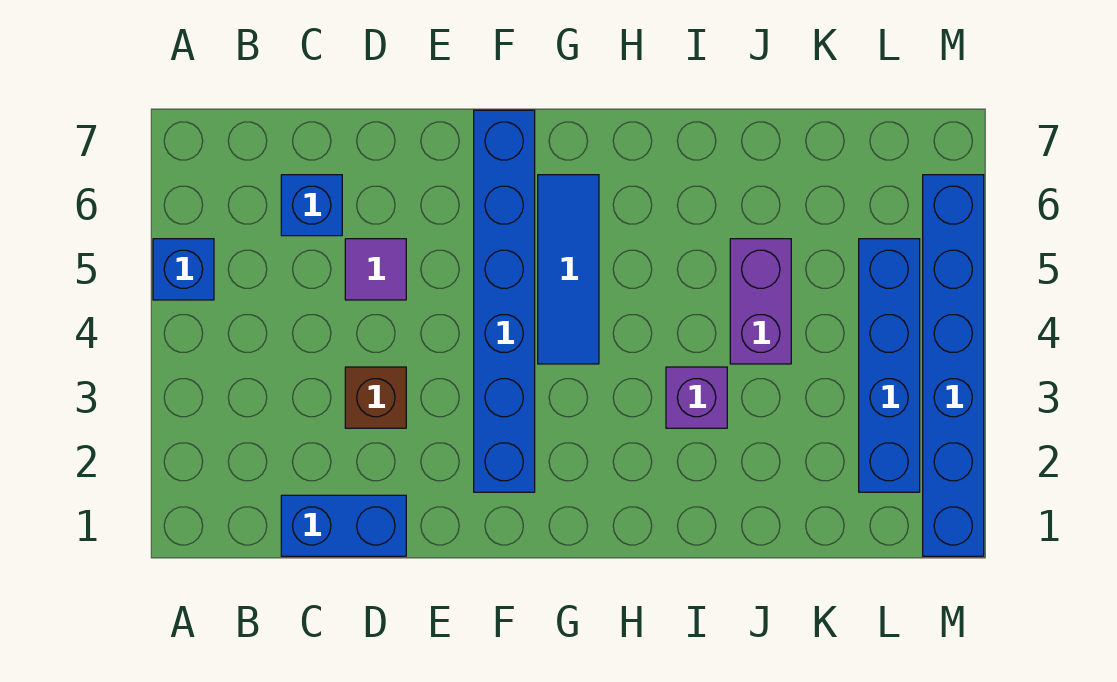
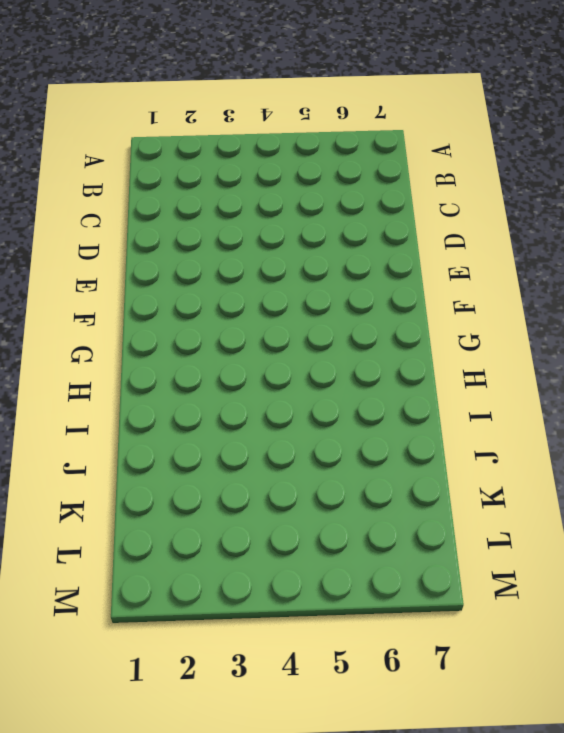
none -> blue brick A5 level 1
none -> blue brick C1:D1 level 1

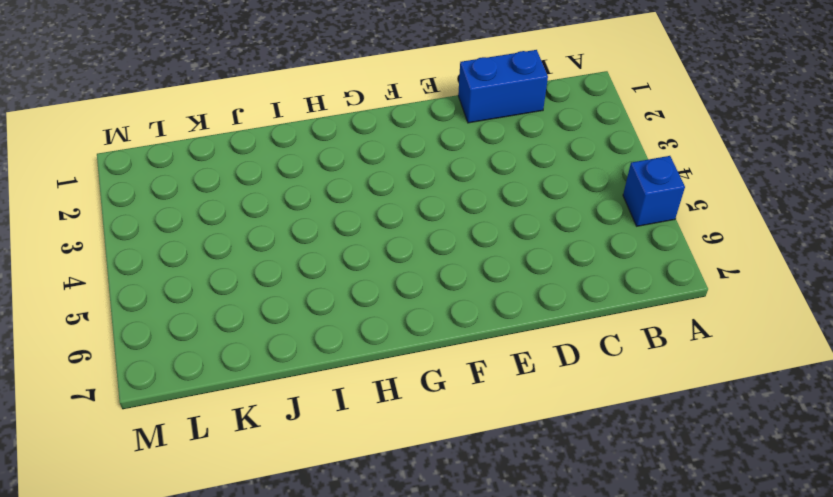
none -> blue brick C6 level 1
none -> brown brick D3 level 1

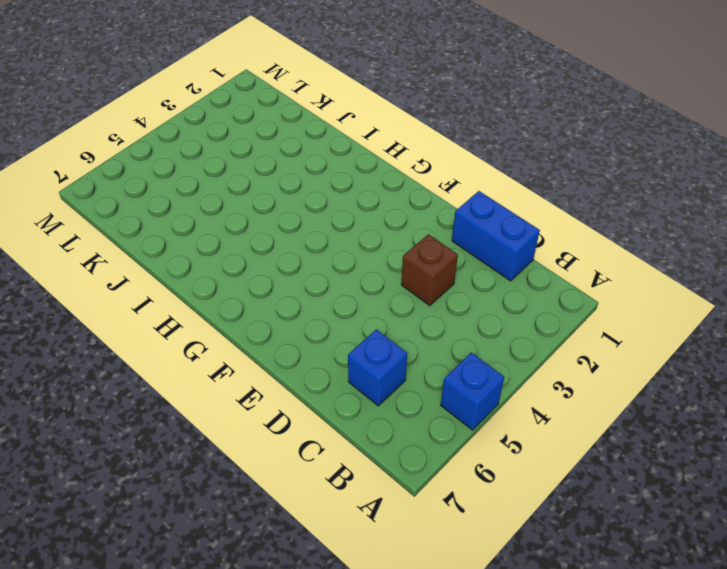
none -> purple tile D5 level 1
none -> blue brick F2:F7 level 1

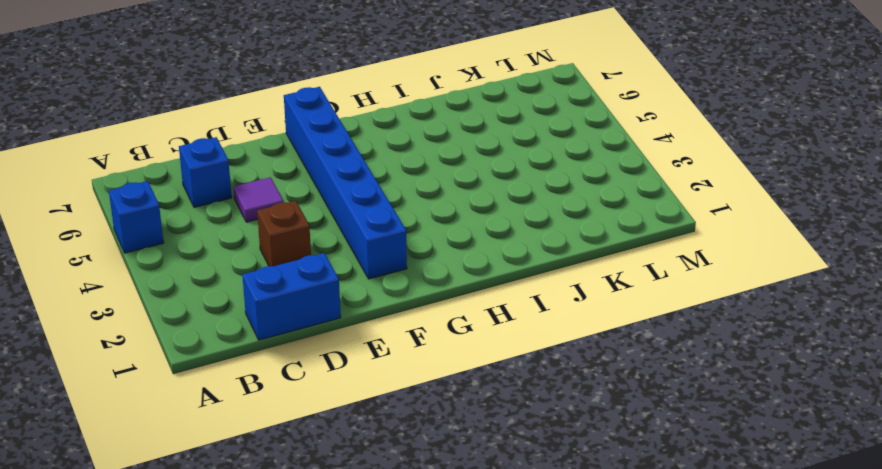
none -> blue tile G4:G6 level 1
none -> purple brick I3 level 1

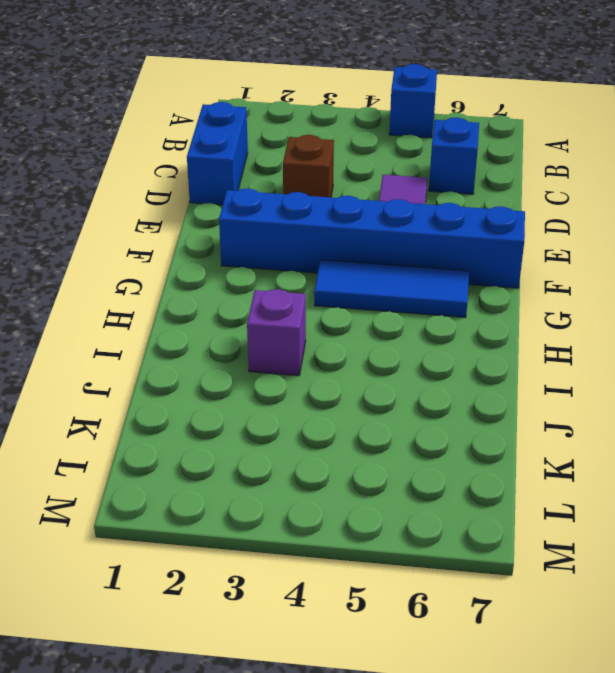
none -> purple brick J4:J5 level 1
none -> blue brick L2:L5 level 1

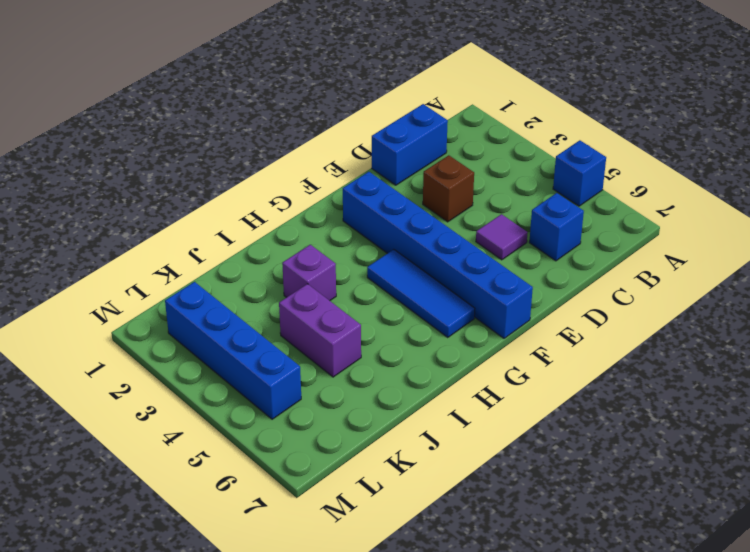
none -> blue brick M1:M6 level 1

